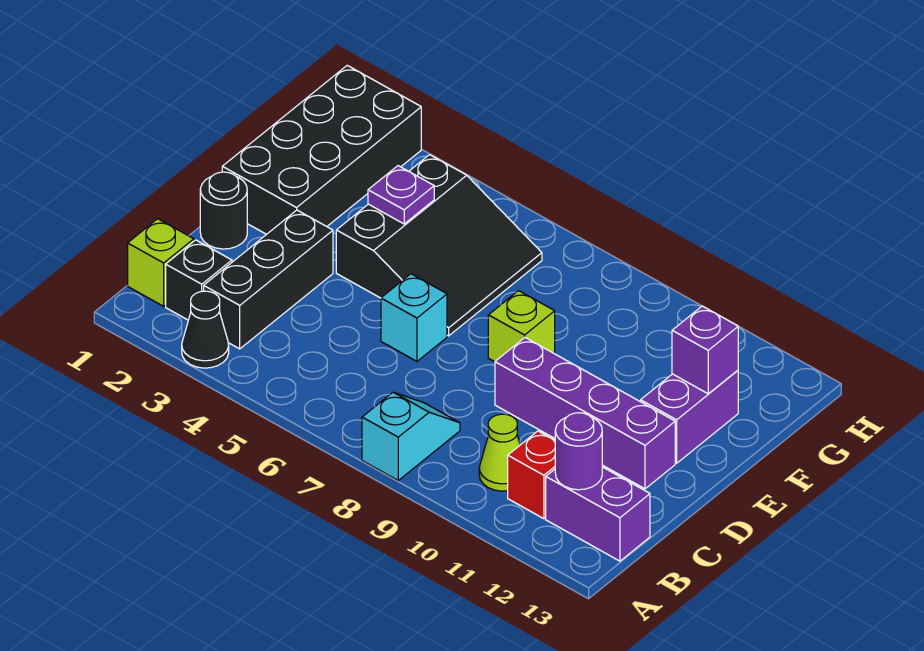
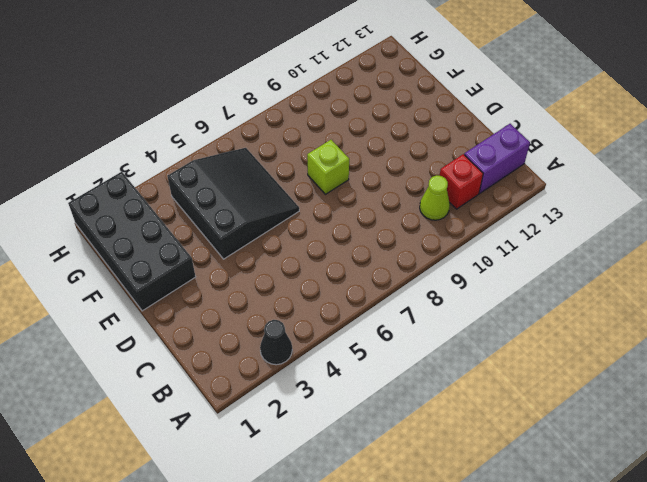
none -> cyan slope A8:B8 level 1 top A
none -> lime brick B1 level 1
none -> black brick B2 level 1

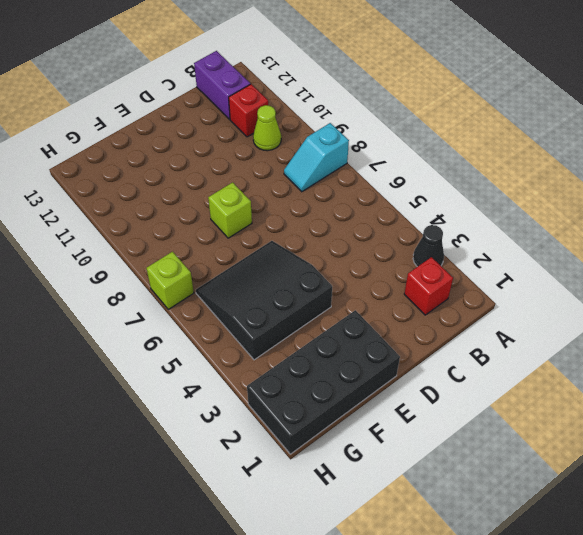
red brick B2 level 1 -> black brick B2 level 1
lime brick H7 level 1 -> lime brick B1 level 1
none -> black brick B3:D3 level 1
none -> black round brick D1 level 1
none -> cyan brick D6 level 1

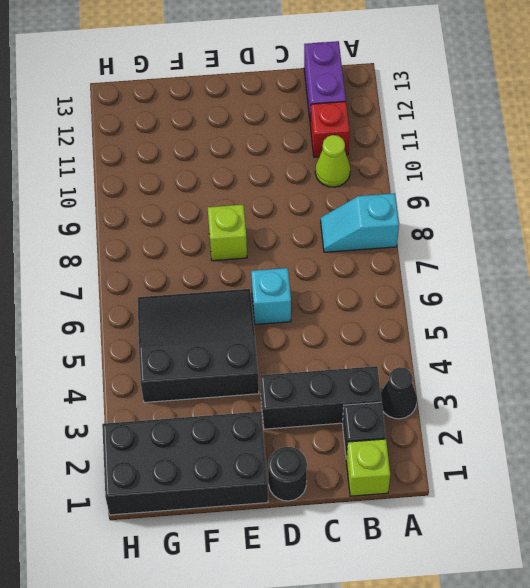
none -> purple brick D9:D12 level 1
none -> purple brick E12:F12 level 1
none -> purple round brick B12 level 2

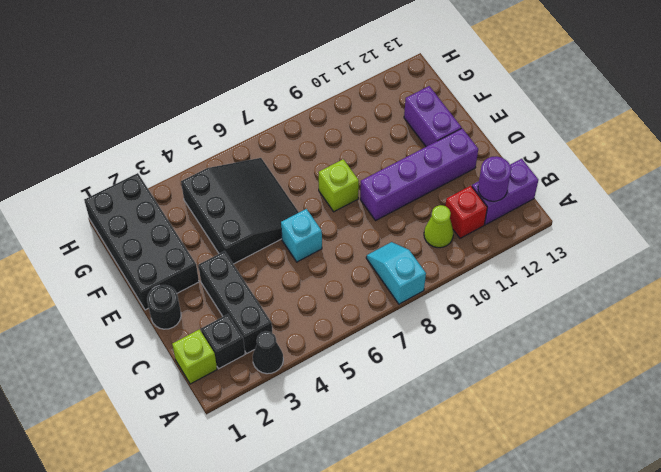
none -> purple plate F4 level 2
none -> purple brick F12 level 2

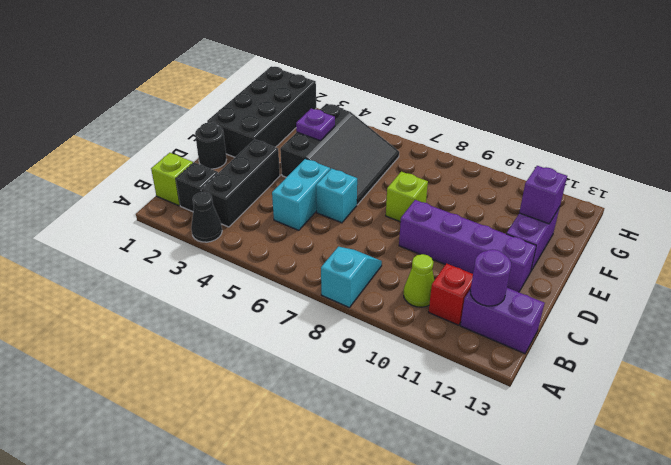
cyan brick C5:D5 level 1 -> none

